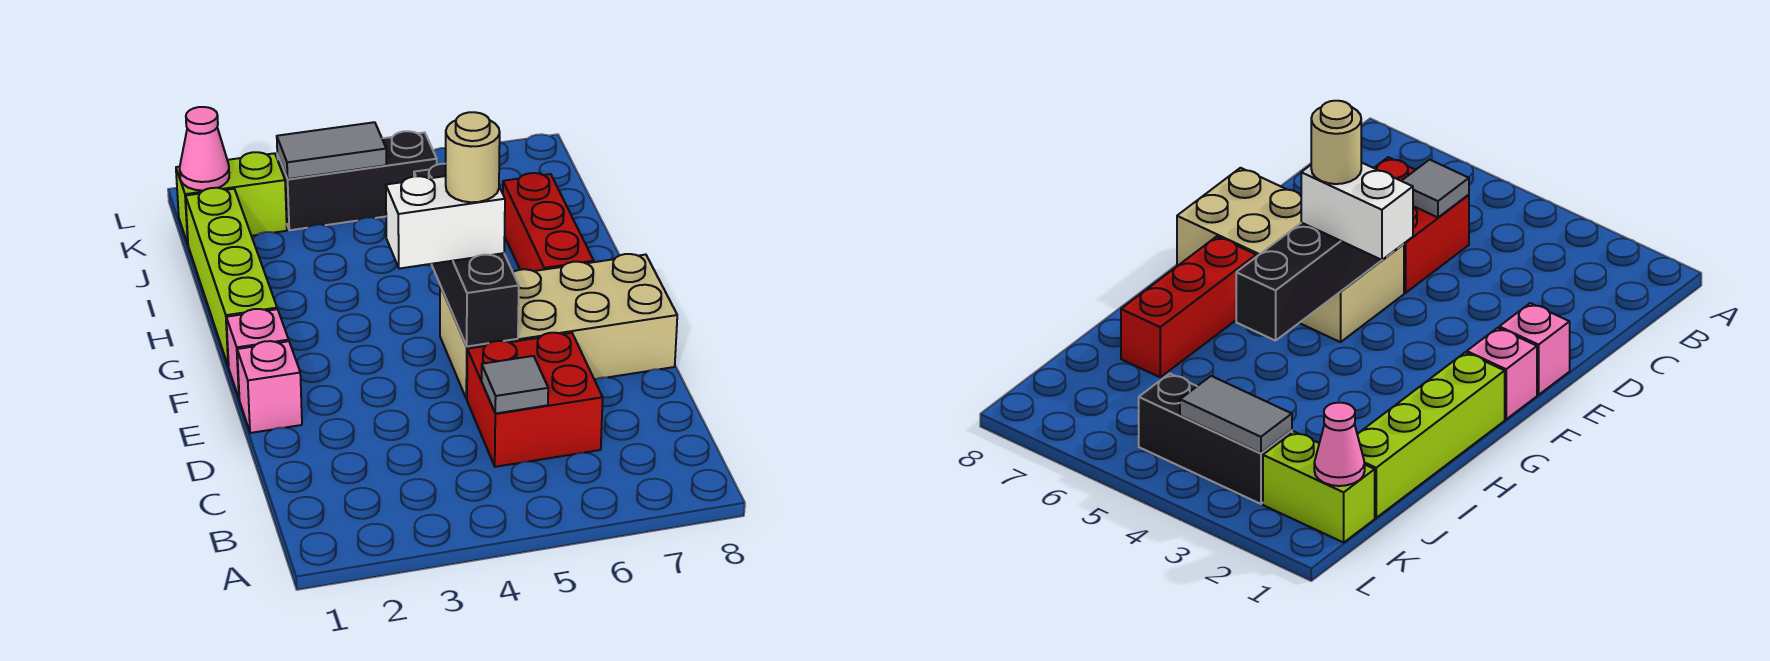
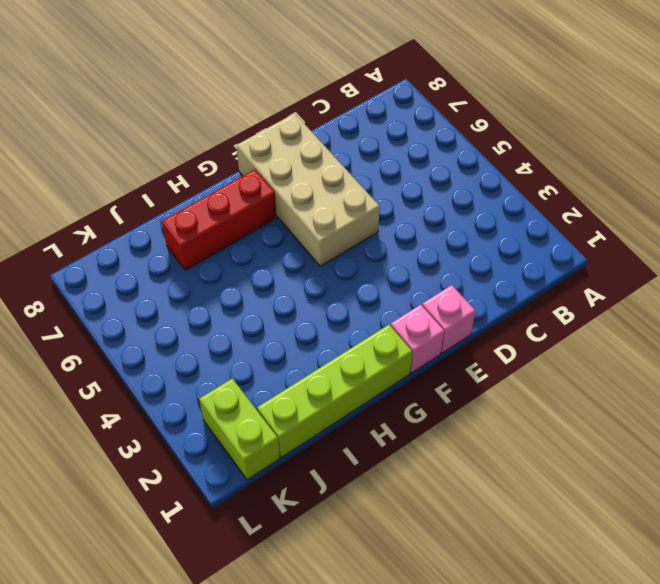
none -> red brick C5:D6 level 1
none -> black brick K3:K5 level 1
none -> grey tile C5 level 2

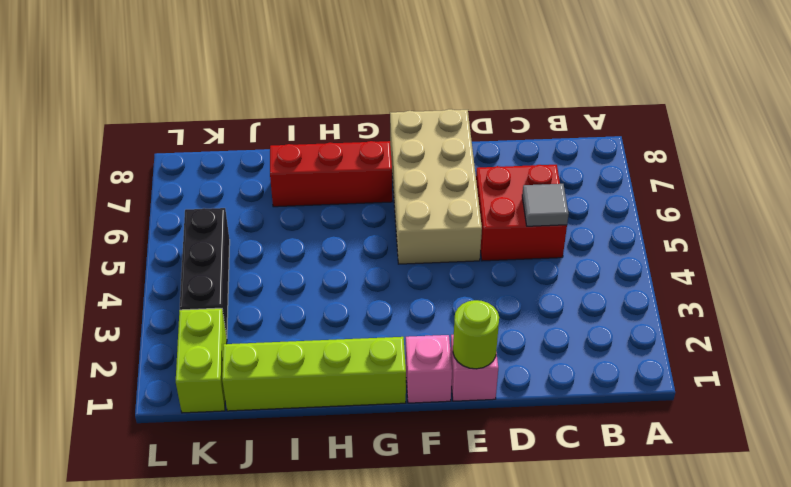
lime round brick E1 level 2 -> none
none -> black brick E5:H5 level 2
none -> pink cone K1 level 2
none -> grey tile K3:K4 level 2

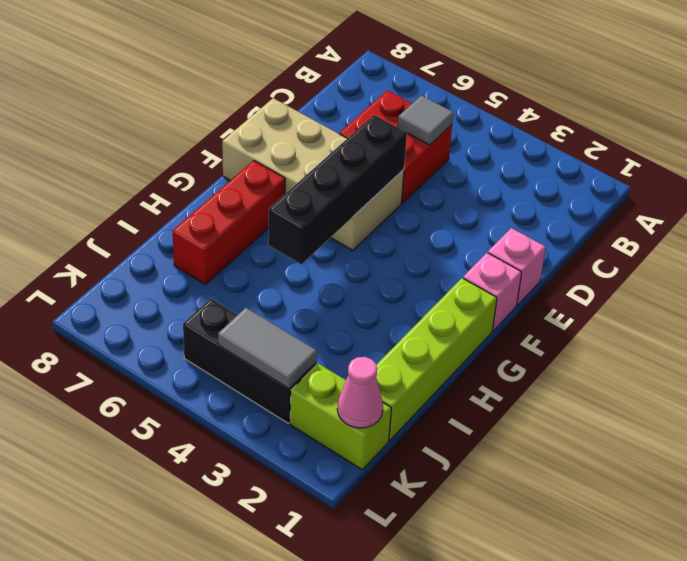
none -> white brick F4:F5 level 3
none -> tan round brick F5 level 4

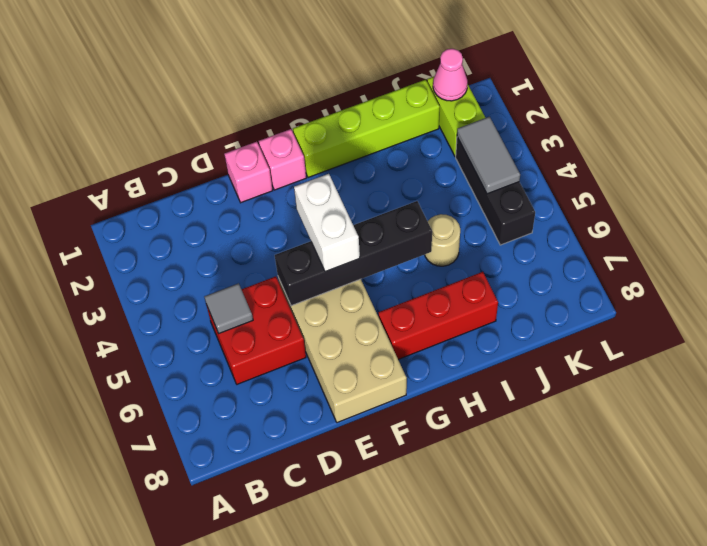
tan round brick I5 level 1 -> tan round brick F5 level 4

